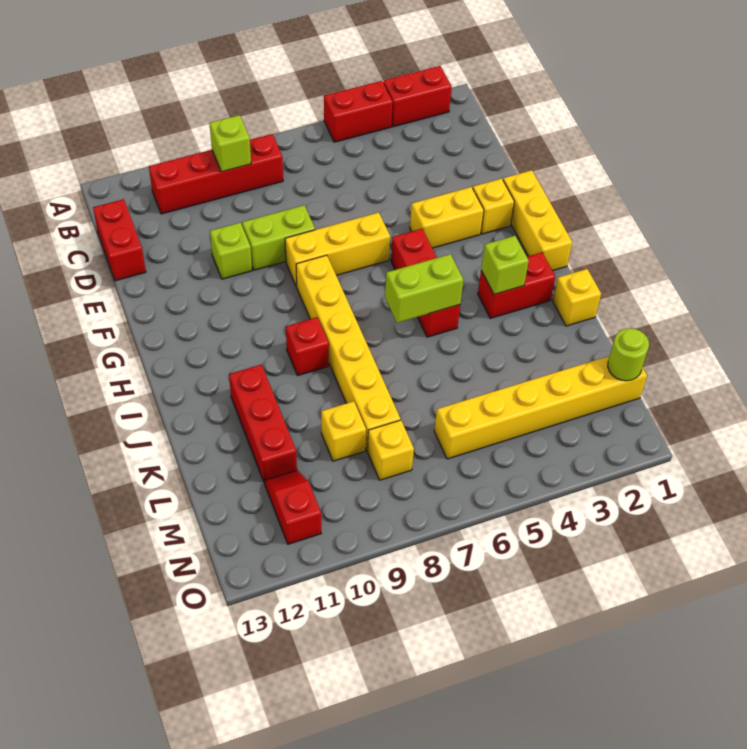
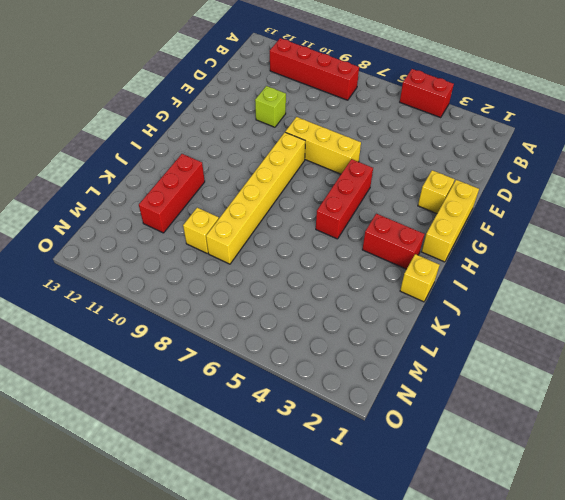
none -> red brick A2:A3 level 1
none -> red brick C13:D13 level 1
none -> lime brick E8:E9 level 1

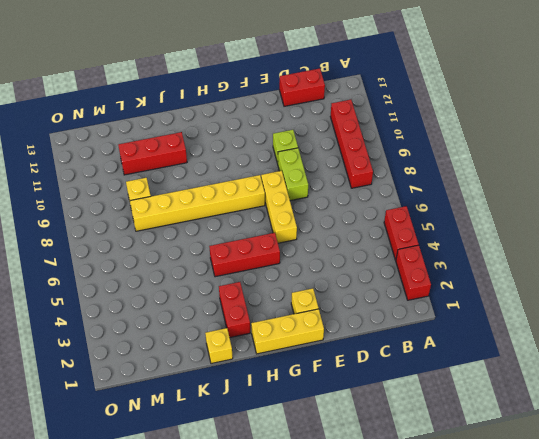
none -> yellow brick F3:F4 level 1
none -> red brick I9 level 1
none -> yellow brick M1:M6 level 1

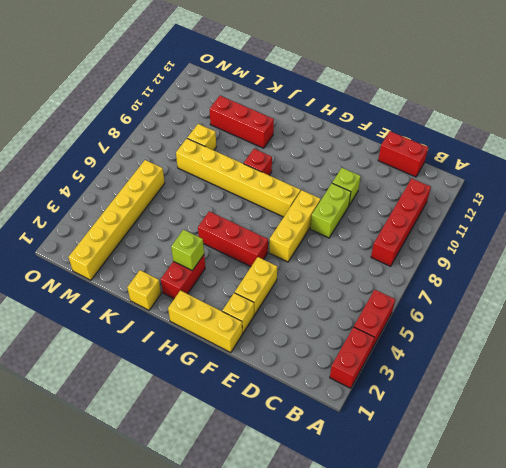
none -> yellow brick M8 level 1
none -> red slope M11:N11 level 1 top N
none -> lime brick B9 level 2

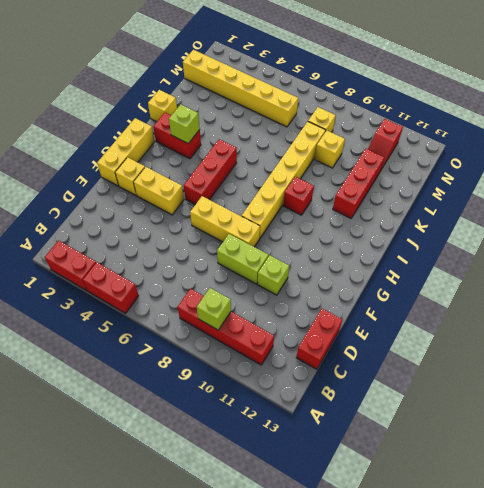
none -> lime brick I5:I6 level 2
none -> lime round brick M1 level 2

